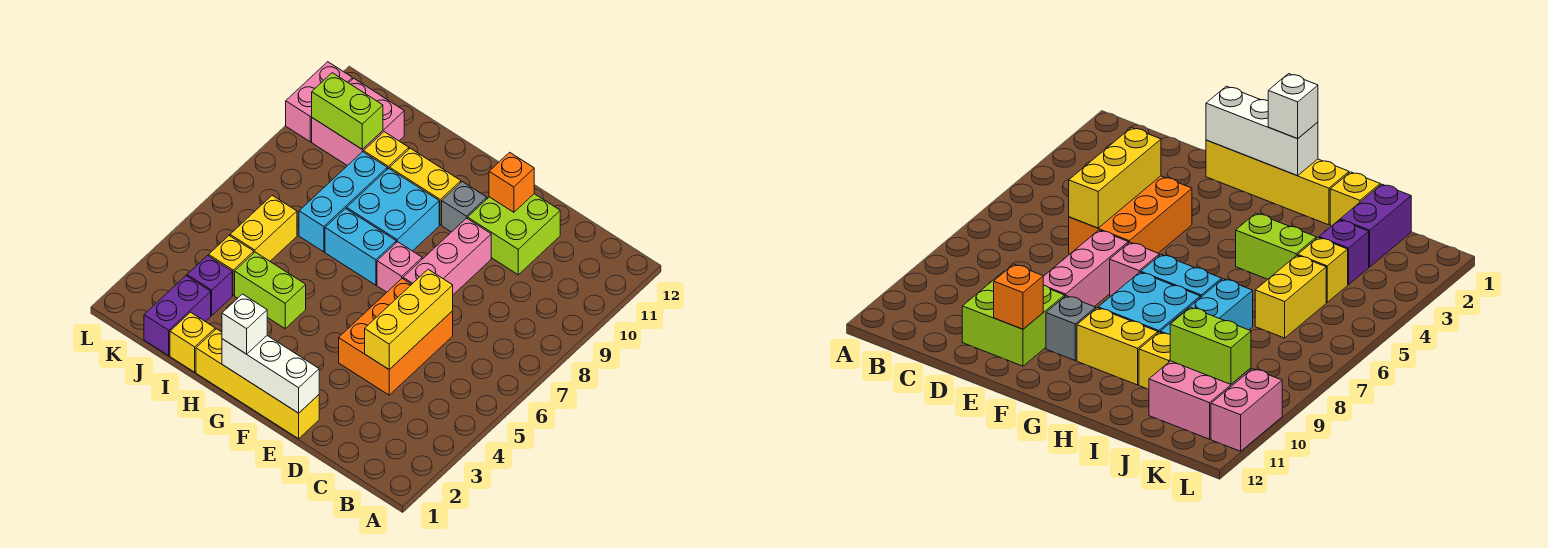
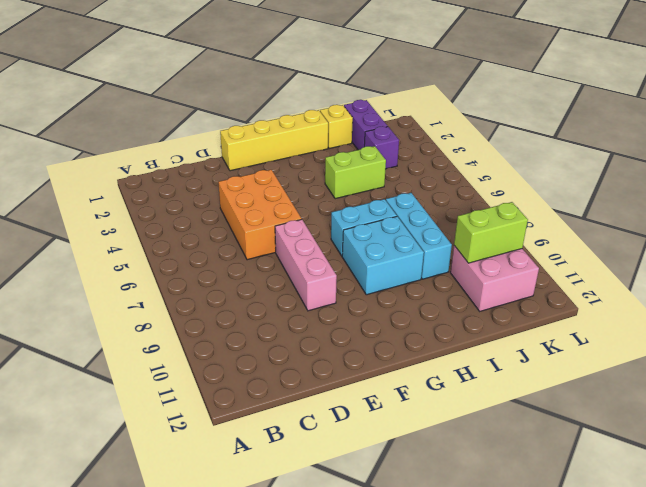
none -> lime brick D10:E11 level 1
none -> pink brick F7 level 1
none -> grey brick F10 level 1

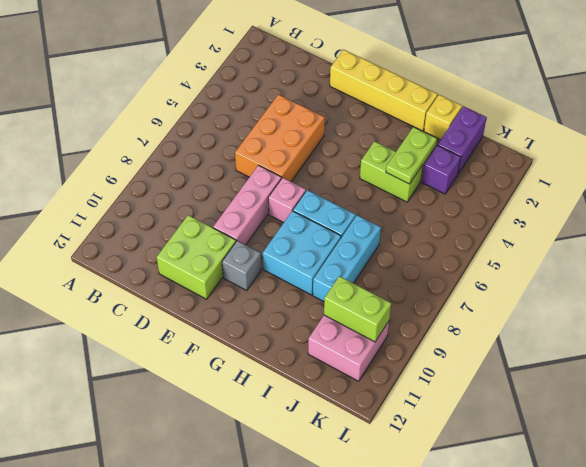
lime plate I3:I4 level 2 -> none
none -> yellow brick G10:H10 level 1
none -> yellow brick I10 level 1
none -> yellow brick J4 level 1

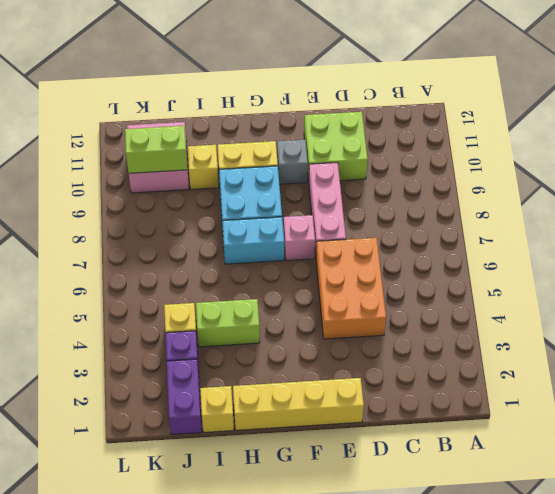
none -> cyan brick I7:I9 level 1
none -> yellow brick J5:J6 level 1
none -> pink brick L10:L11 level 1

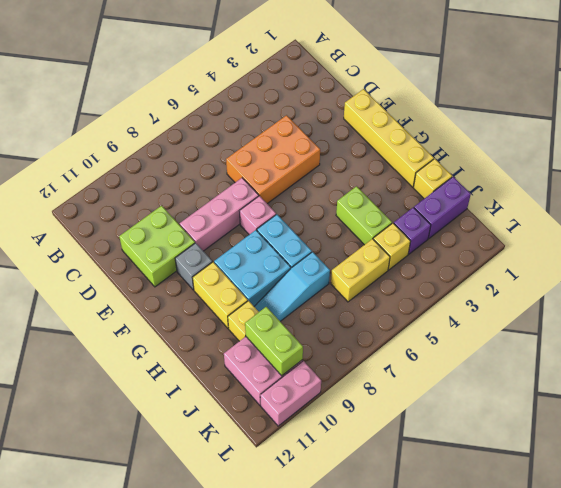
cyan slope I7:I9 level 1 top 7 -> cyan brick I7:I9 level 1
none -> yellow brick D4:D6 level 2
none -> white brick E1:G1 level 2
none -> orange brick E11 level 2

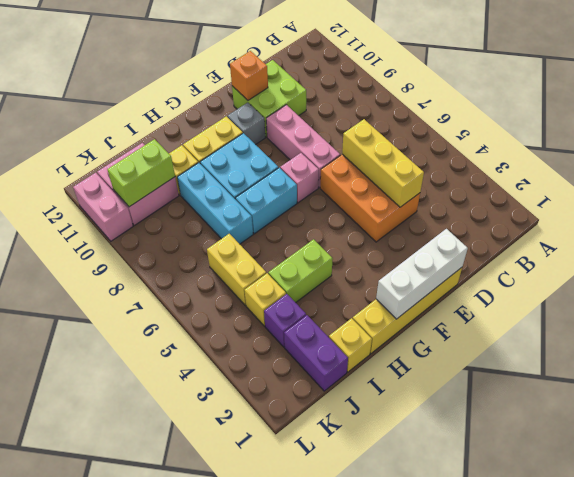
none -> white brick G1 level 3

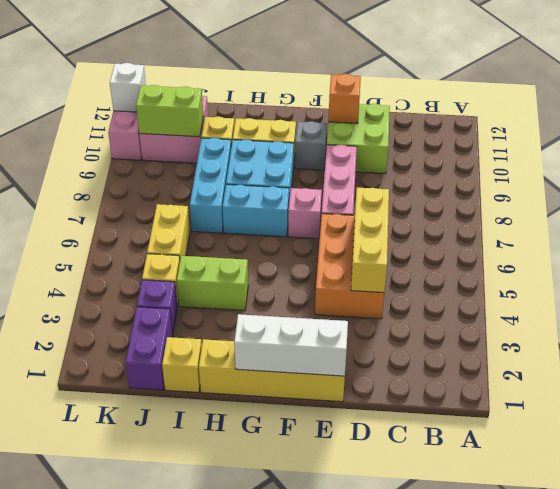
white brick L11 level 2 -> white brick G1 level 3

